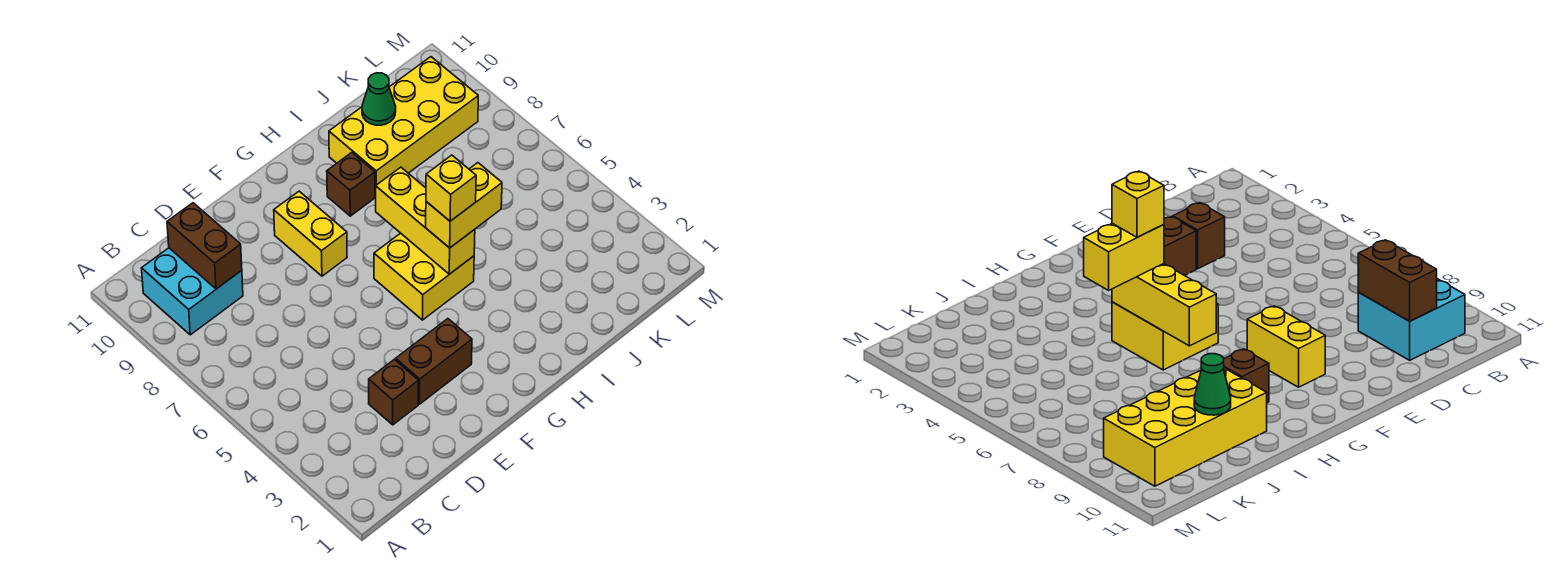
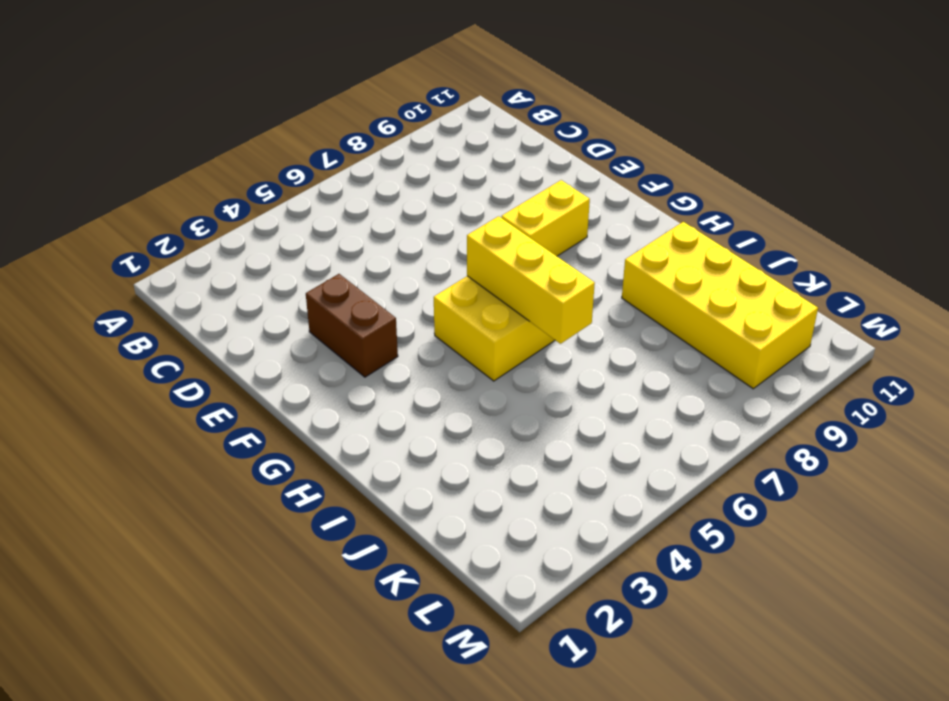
yellow brick G6:I6 level 2 -> yellow brick H5:H7 level 2
none -> cyan brick B9:C10 level 1
none -> brown brick D3 level 1
none -> brown brick H9 level 1

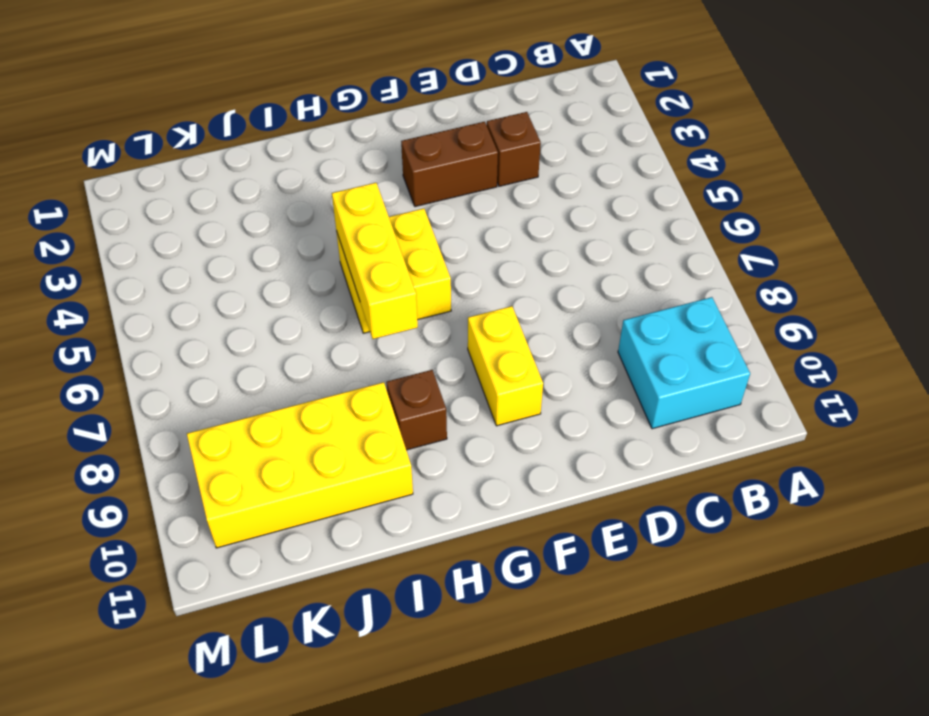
none -> brown brick C9:C10 level 2
none -> green cone J10 level 2
none -> yellow brick H5:I5 level 3

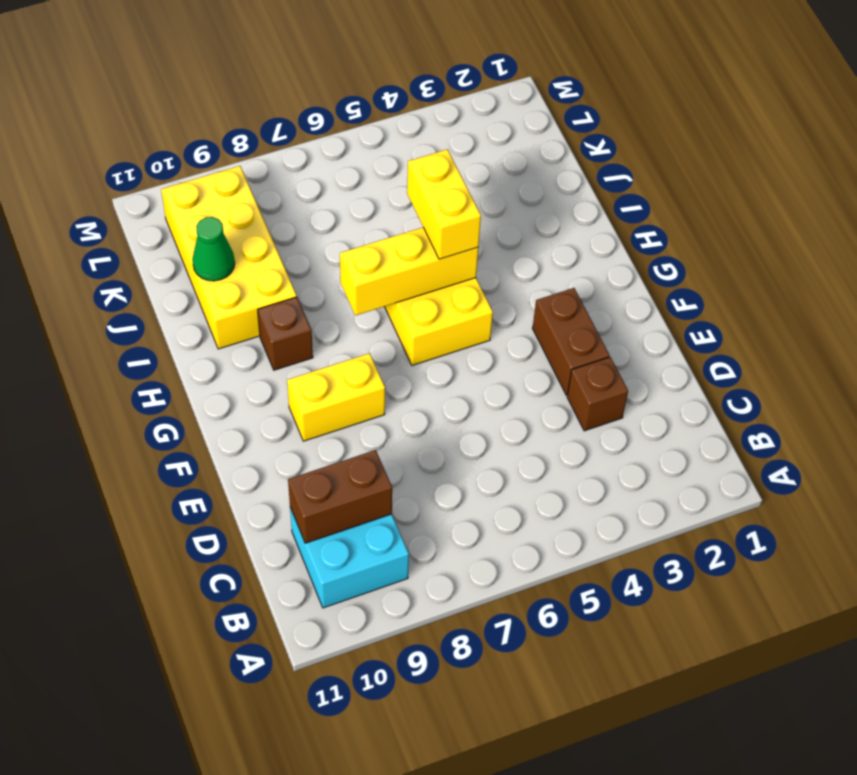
none -> yellow brick H5 level 4

